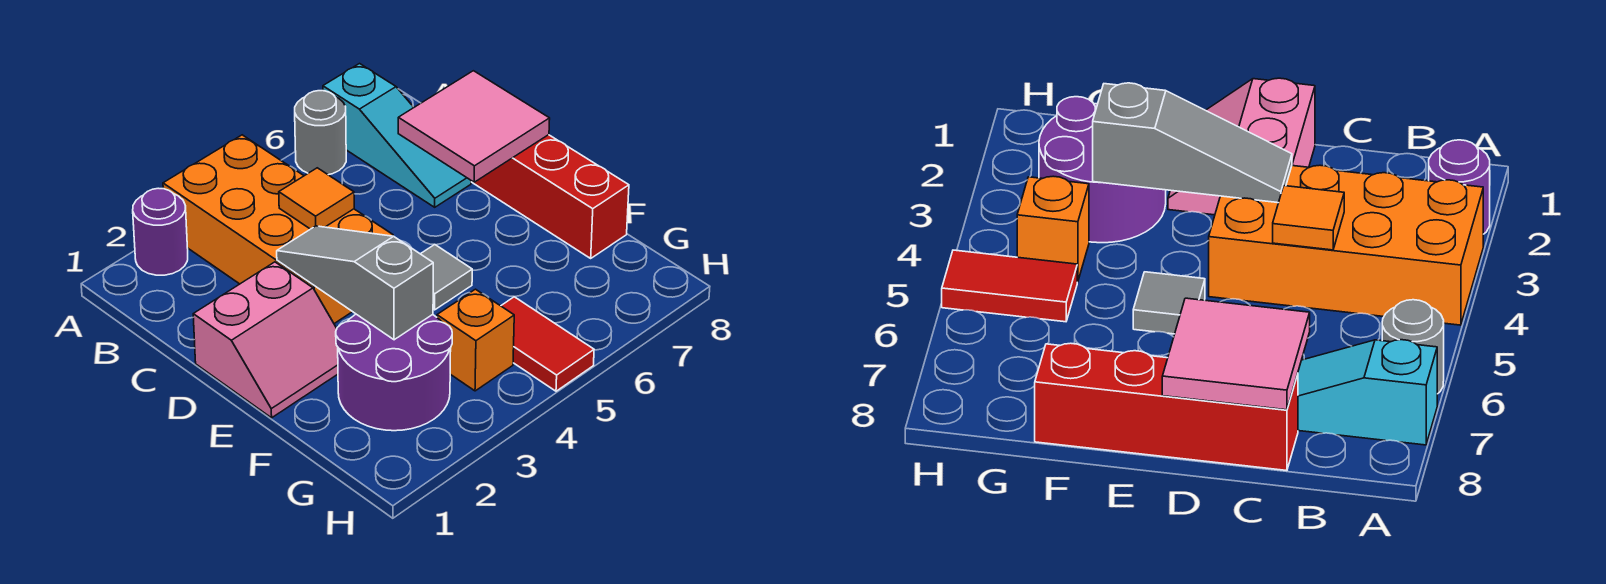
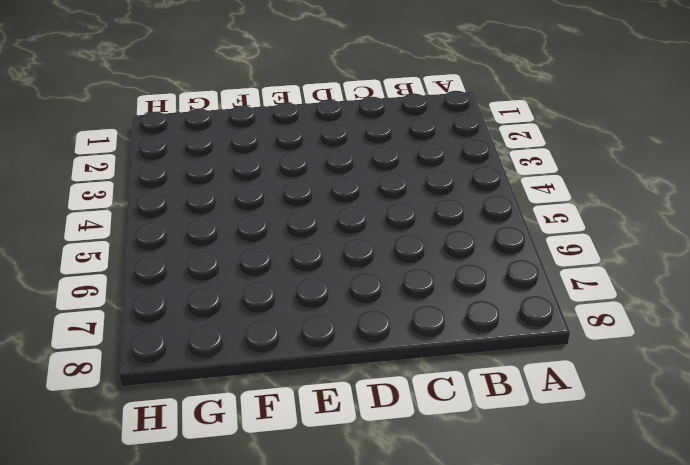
none -> purple round brick A2 level 1
none -> orange brick A3:D4 level 1
none -> grey round brick A6 level 1

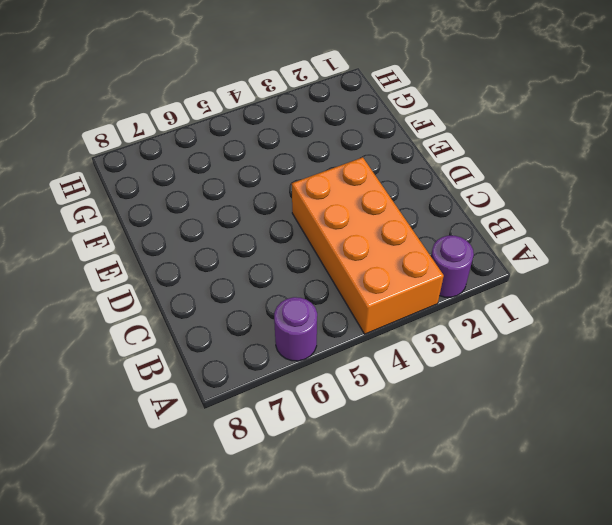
purple round brick A6 level 1 -> grey round brick A6 level 1
none -> cyan slope A7:C7 level 1 top A
none -> red brick C8:F8 level 1
none -> pink slope D1:E2 level 1 top D

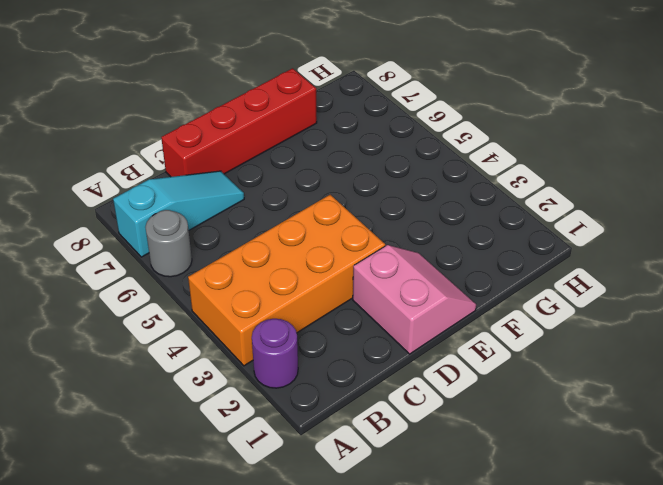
none -> grey tile E5 level 1
none -> purple round brick F2:G3 level 1
none -> orange brick G4 level 1

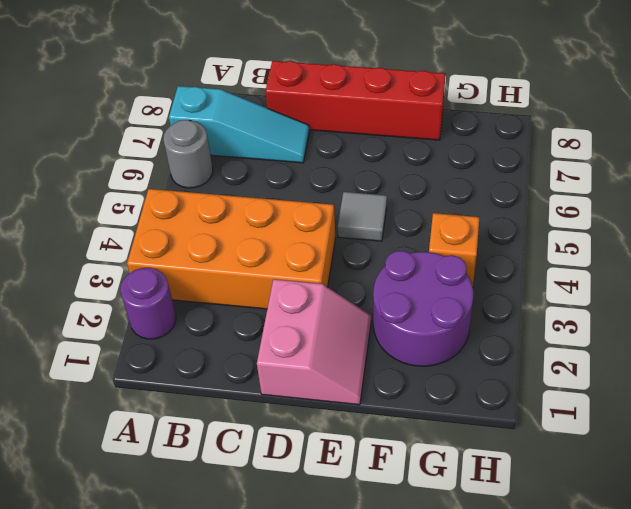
none -> red tile G5:H5 level 1
none -> orange tile C4 level 2
none -> pink tile C7:D8 level 2

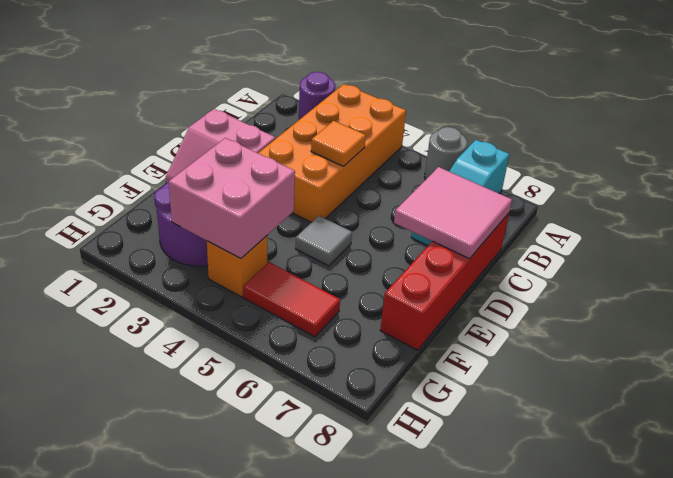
pink brick F3:G4 level 2 -> grey slope D3:F3 level 2 top F
red tile G5:G6 level 1 -> red tile G5:H5 level 1

